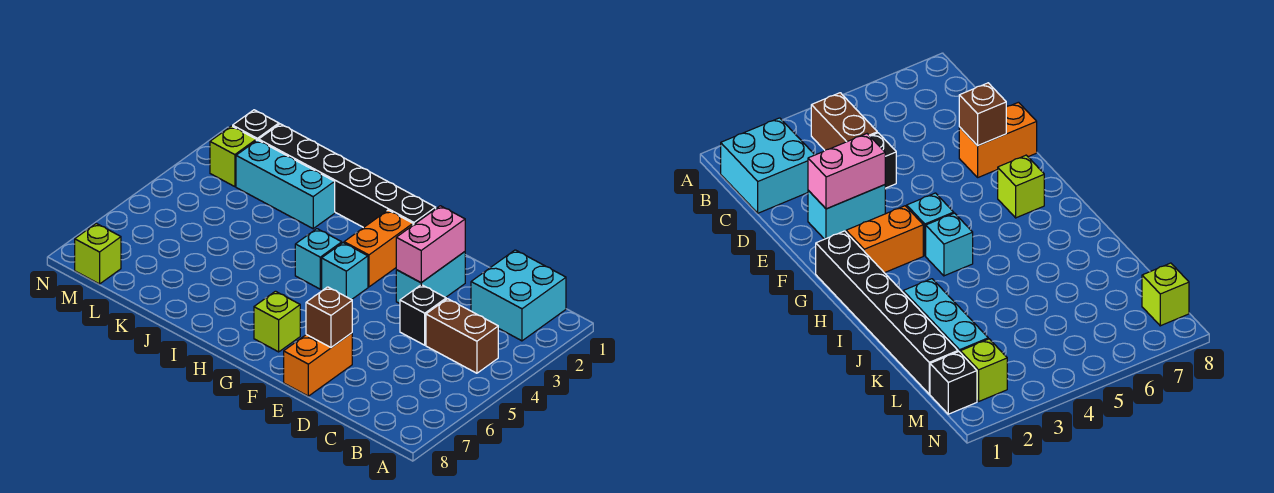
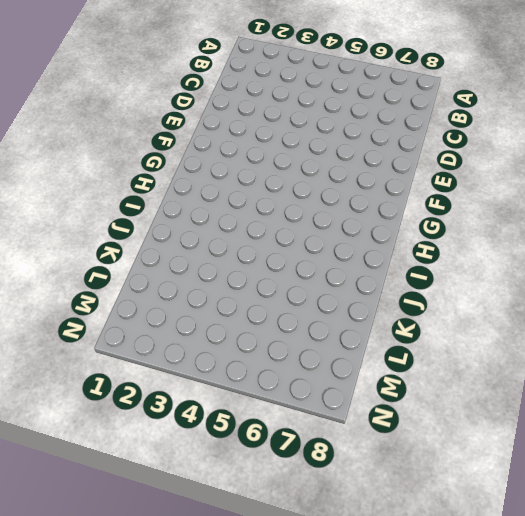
none -> cyan brick B1:C2 level 1
none -> brown brick B4:C4 level 1
none -> black brick D4 level 1

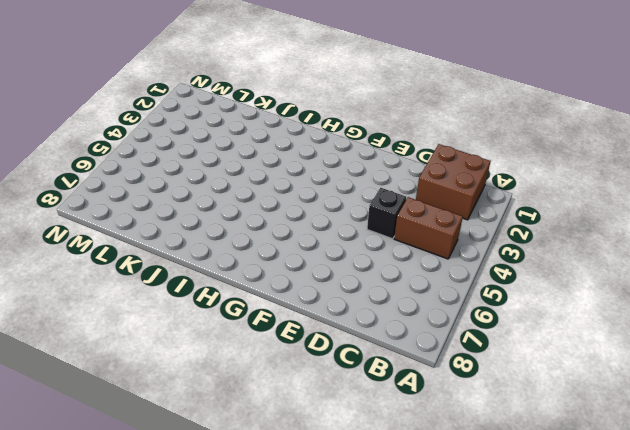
brown brick B1:C2 level 1 -> cyan brick B1:C2 level 1
none -> cyan brick E2:E3 level 1
none -> orange brick E7:E8 level 1
none -> black brick G1:L1 level 1

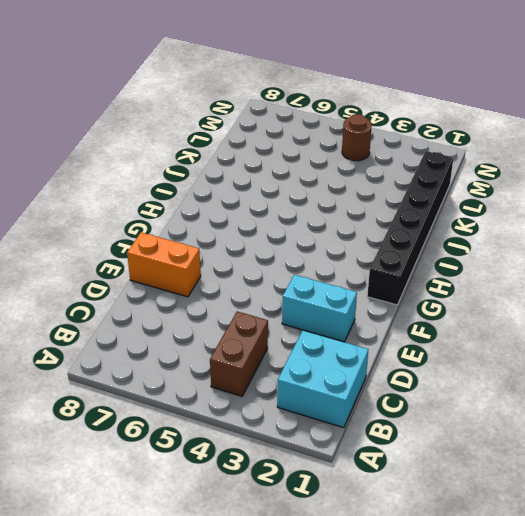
brown round brick M4 level 1 -> none
none -> black brick D4 level 1
none -> orange brick G2:G3 level 1
none -> cyan brick G4 level 1

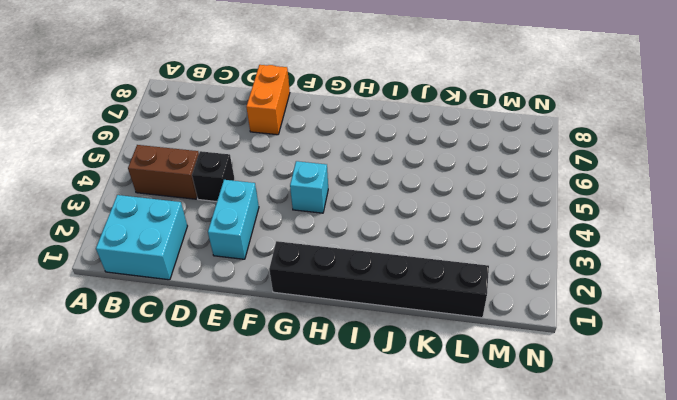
none -> orange brick G2:G3 level 1
none -> lime brick G7 level 1
none -> cyan brick H4 level 1

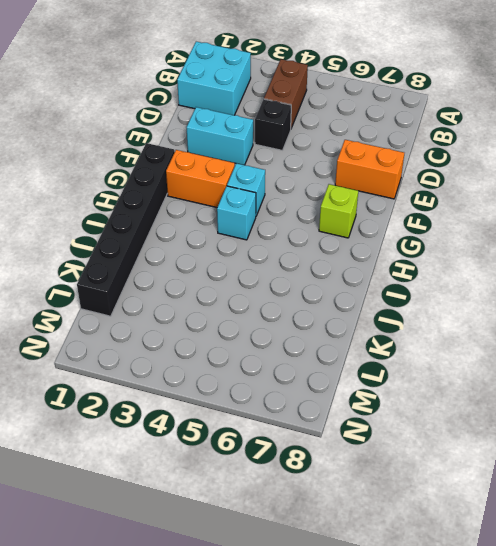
none -> cyan brick J2:L2 level 1
none -> black brick M1 level 1
none -> lime brick M2 level 1

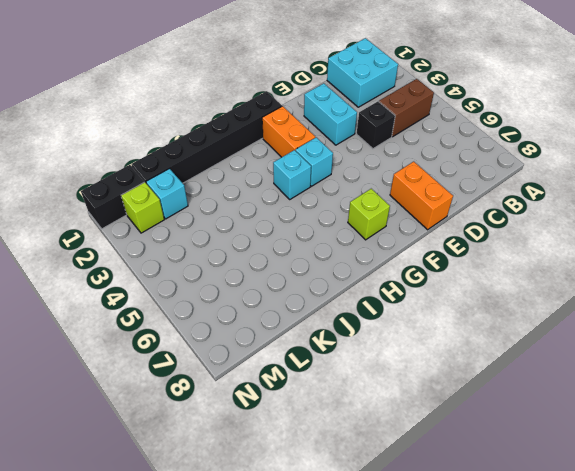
cyan brick L2 level 1 -> cyan brick J2:L2 level 1
black brick M1:N1 level 1 -> black brick M1 level 1
none -> lime brick M8 level 1
none -> pink brick E2:E3 level 2
none -> brown brick E7 level 2

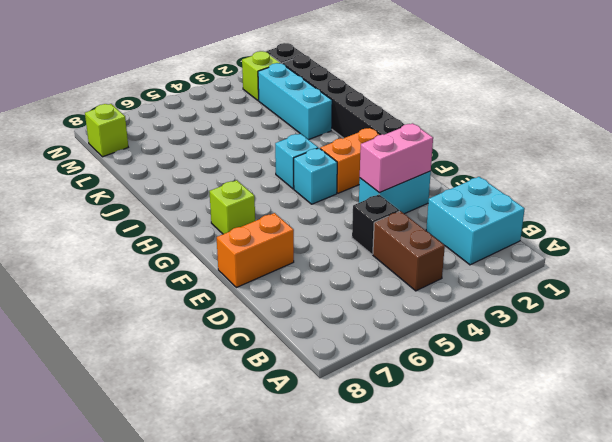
none -> brown brick E7 level 2

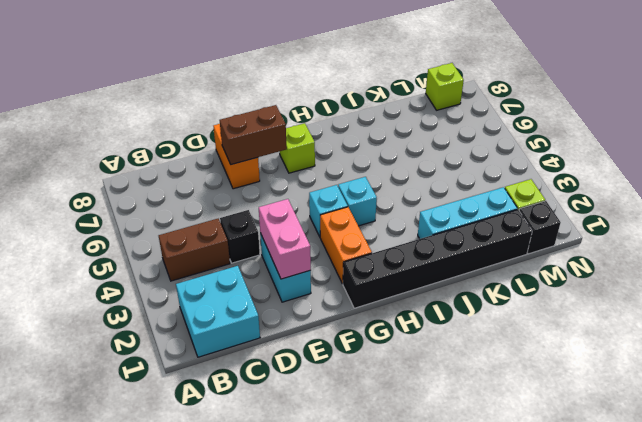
brown brick E7:F7 level 2 -> brown brick E7 level 2

